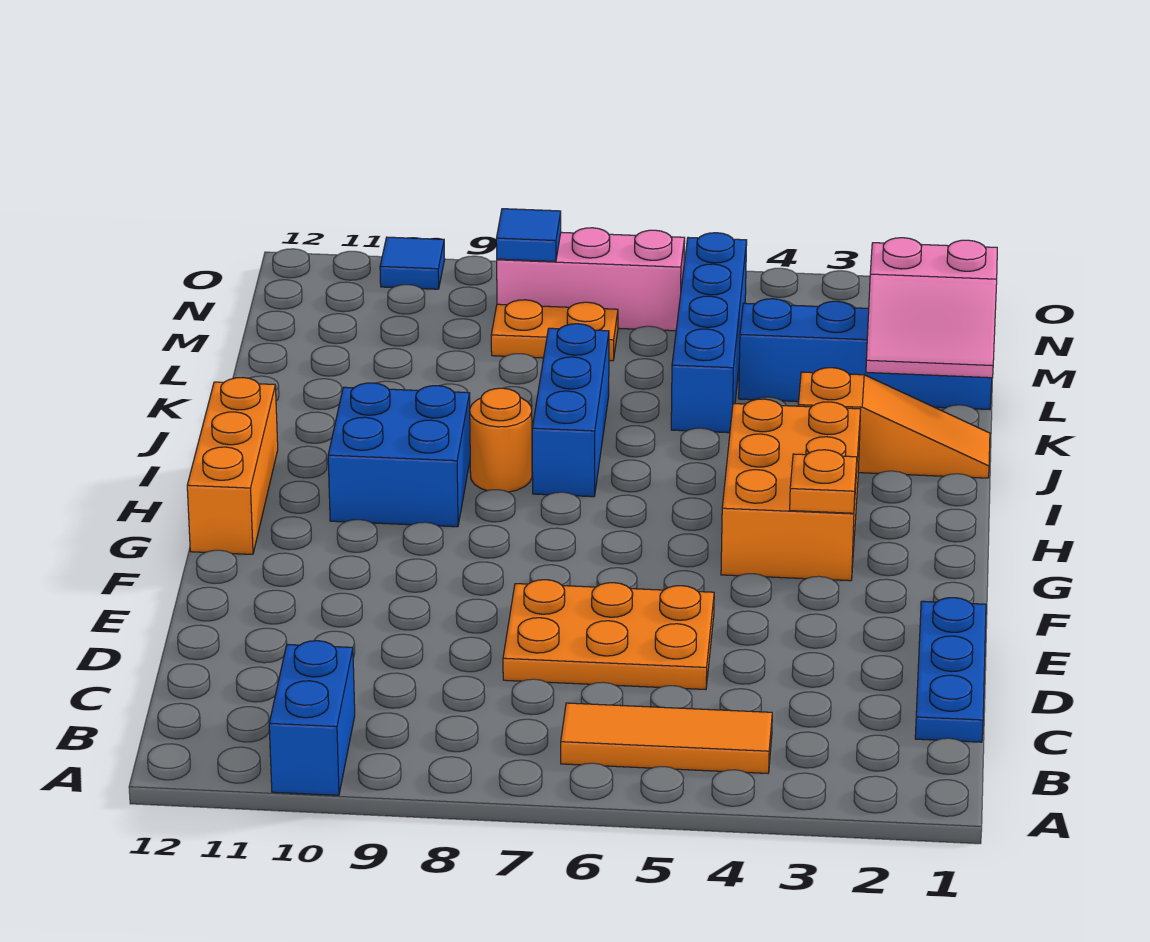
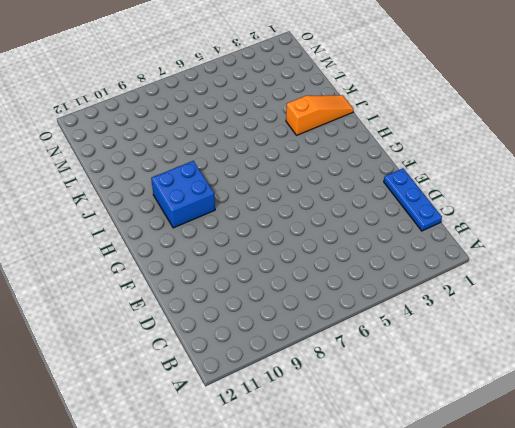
none -> blue brick A10:B10 level 1
none -> orange tile B4:B6 level 1
none -> orange plate D5:E7 level 1

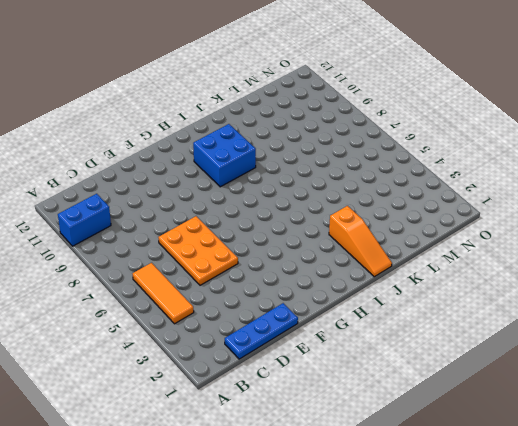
none -> orange brick G3:I4 level 1
none -> orange brick G12:I12 level 1
none -> blue brick I7:K7 level 1

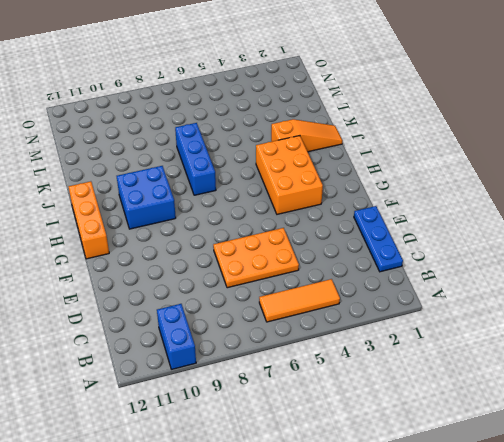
none -> orange round brick I8 level 1
none -> blue brick K5:N5 level 1
none -> blue brick L1:L4 level 1

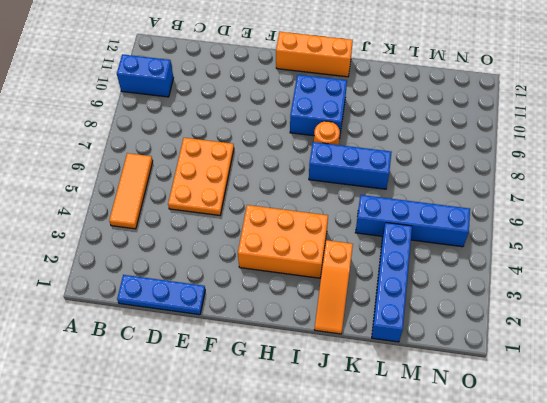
none -> orange plate M7:M8 level 1
none -> pink brick N6:N8 level 1
none -> blue tile O10 level 1

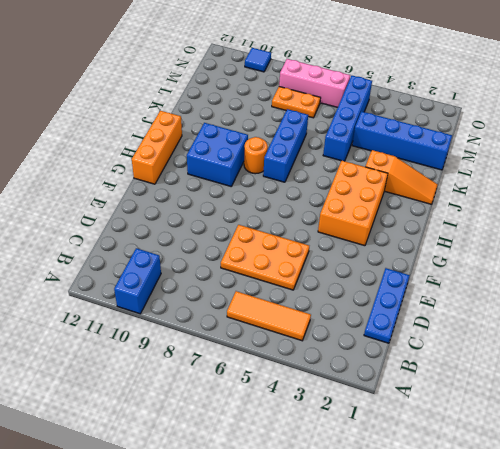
none -> orange plate G3 level 2
none -> pink slope K1:L2 level 2 top L
none -> blue tile N8 level 2

